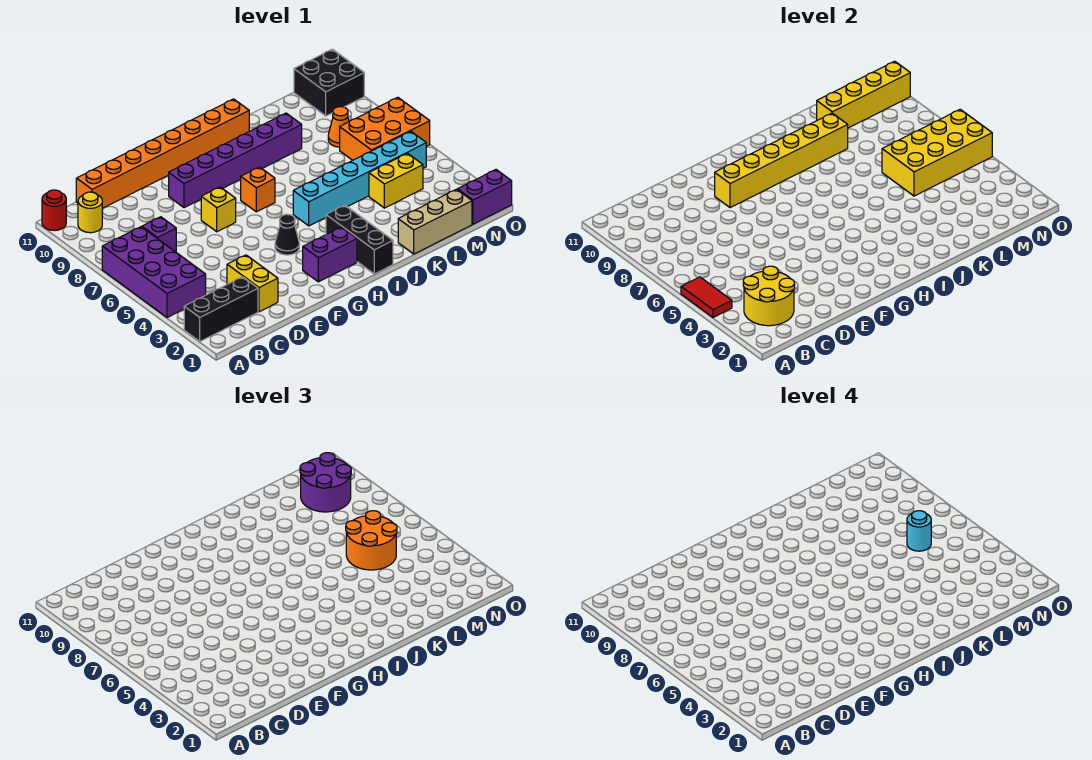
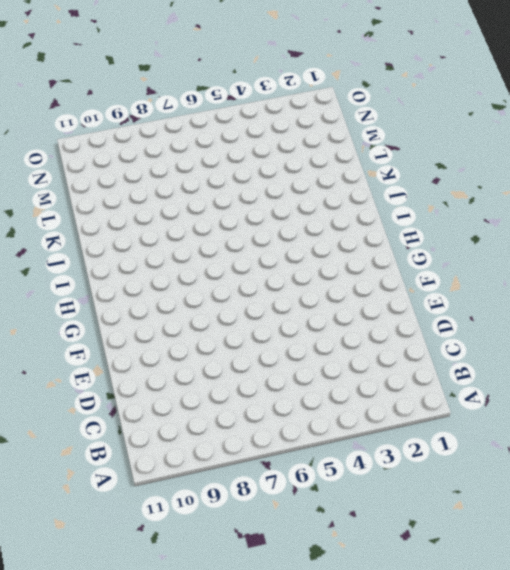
none -> black brick A2:C2 level 1
none -> purple brick A4:B7 level 1
none -> red round brick A11 level 1

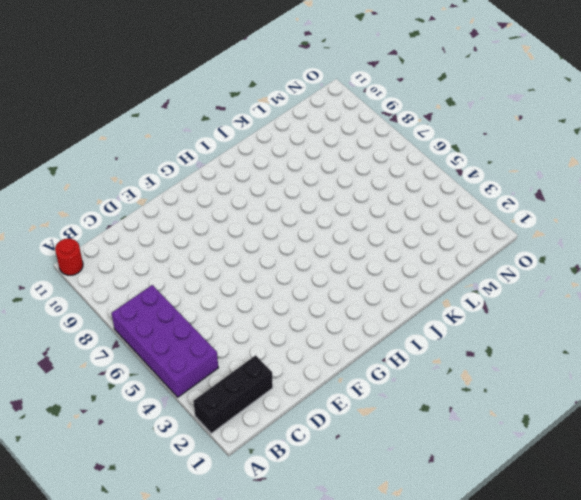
none -> yellow round brick B10 level 1
none -> purple brick C7 level 1
none -> orange brick C11:J11 level 1

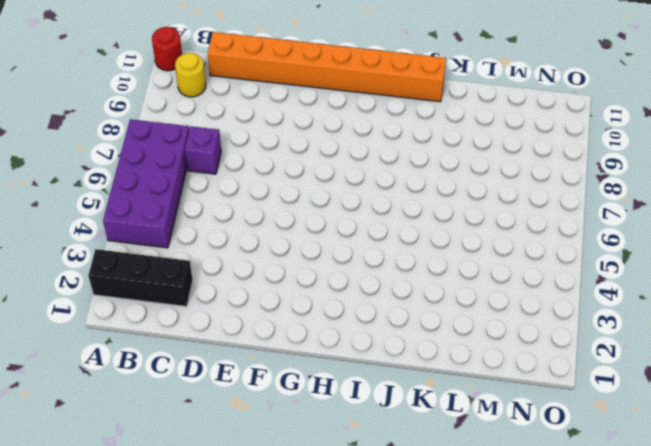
none -> yellow brick D2:D3 level 1
none -> yellow brick F7 level 1
none -> purple brick F9:K9 level 1

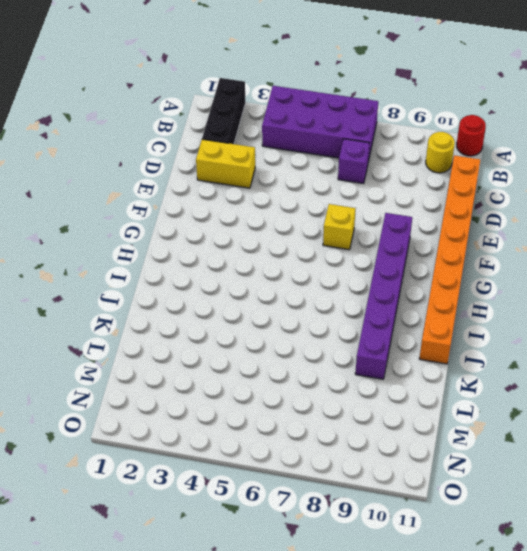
none -> purple brick G2:H2 level 1
none -> black cone G4 level 1
none -> orange brick H7 level 1

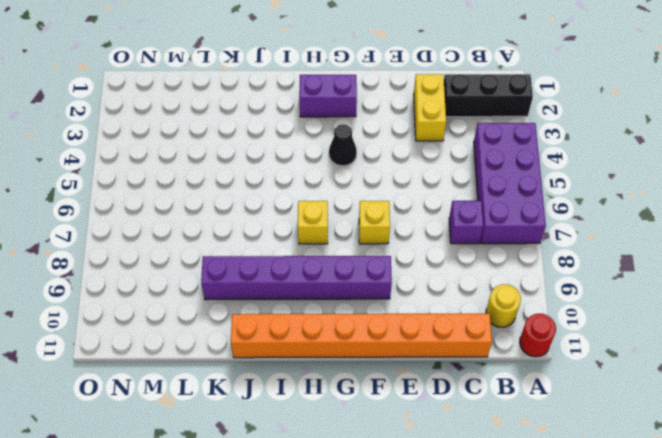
yellow brick H7 level 1 -> orange brick H7 level 1
none -> black brick I1:I3 level 1
none -> cyan brick I5:N5 level 1
none -> tan brick K1:M1 level 1

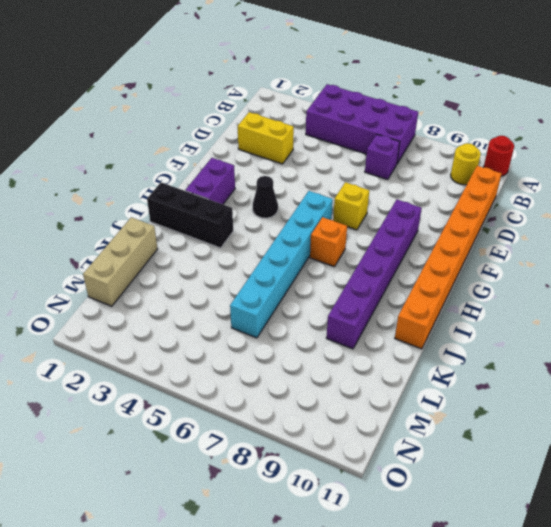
cyan brick G6:L6 level 1 -> cyan brick I5:N5 level 1
none -> black brick A2:C2 level 1
none -> yellow brick L4:M4 level 1
none -> orange brick M6:O7 level 1

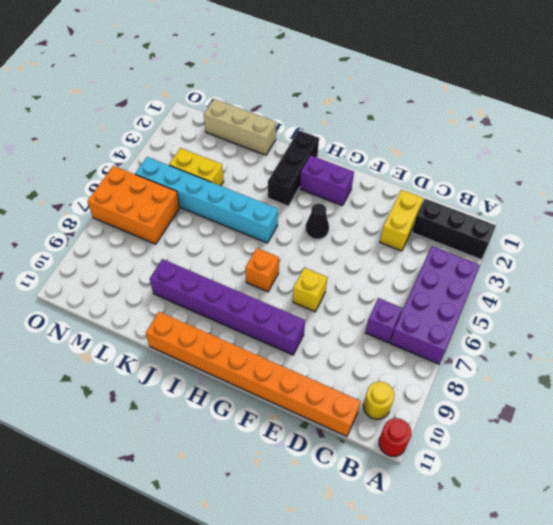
none -> orange cone M8 level 1
none -> purple brick N1:O1 level 1
none -> black brick N10:O11 level 1

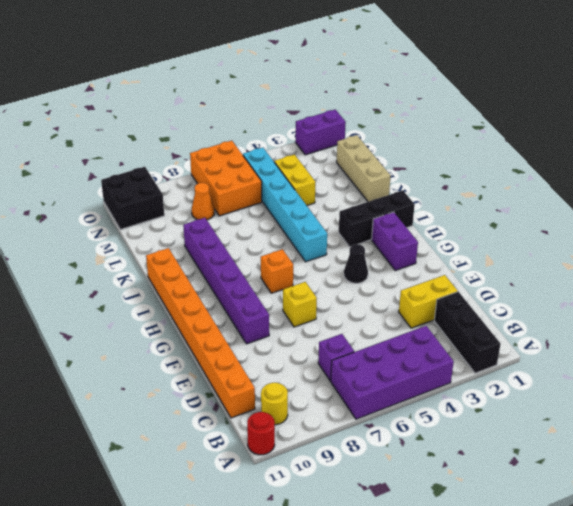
purple brick O1:O2 level 1 -> purple brick N1:O1 level 1
none -> red tile A4:A5 level 2
none -> yellow round brick B2:C3 level 2
none -> yellow brick F9:K9 level 2

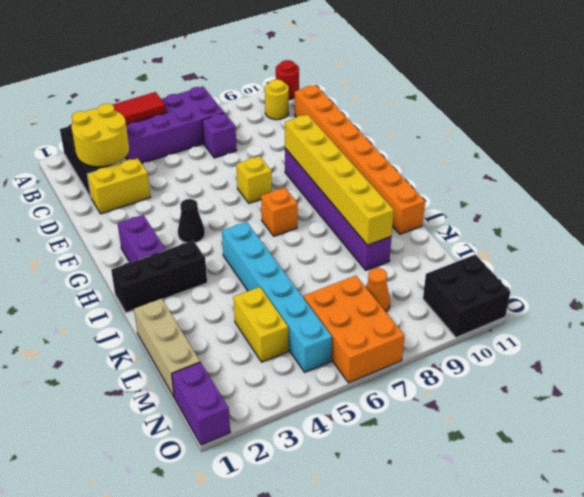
none -> yellow brick L5:O6 level 2
none -> yellow brick L10:O10 level 2
none -> orange round brick L5:M6 level 3

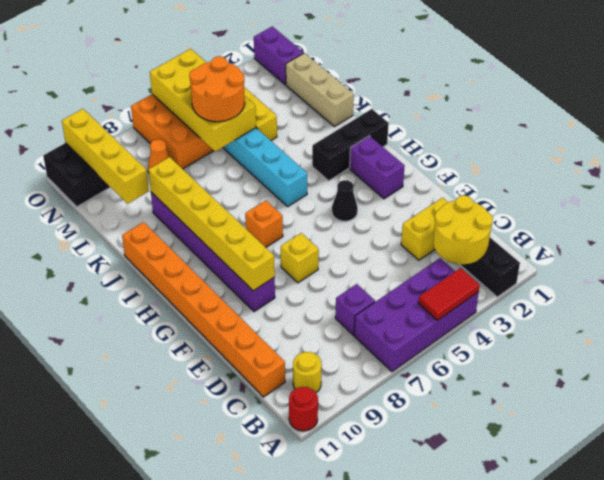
none -> purple round brick M9:N10 level 3
none -> cyan round brick M6 level 4

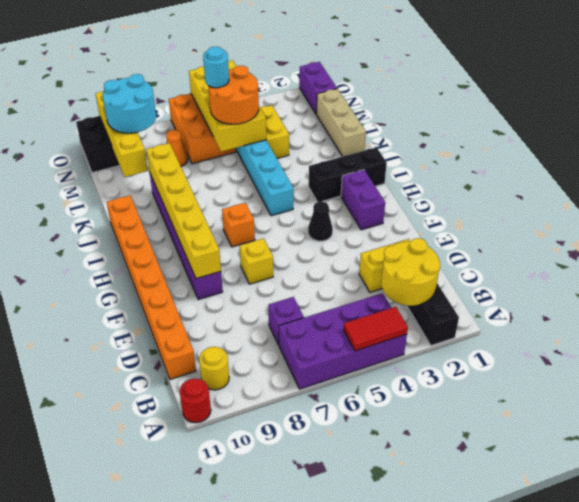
cyan round brick M9:N10 level 3 -> purple round brick M9:N10 level 3

